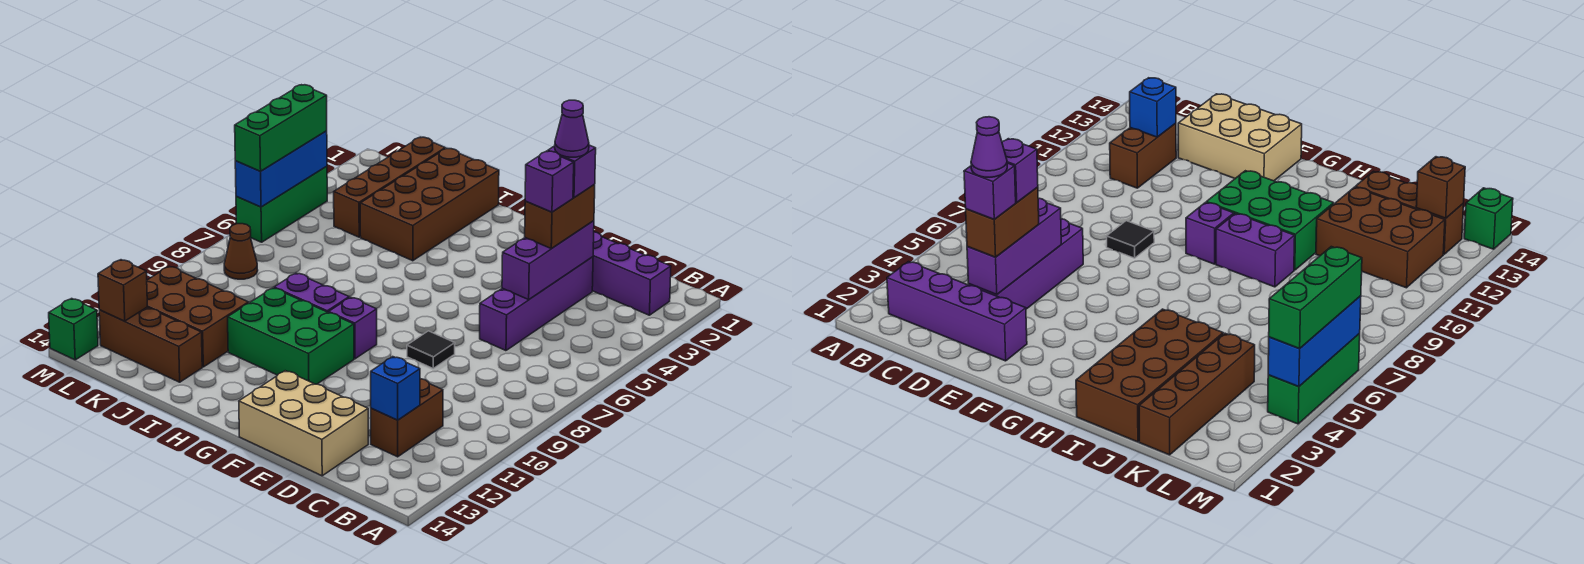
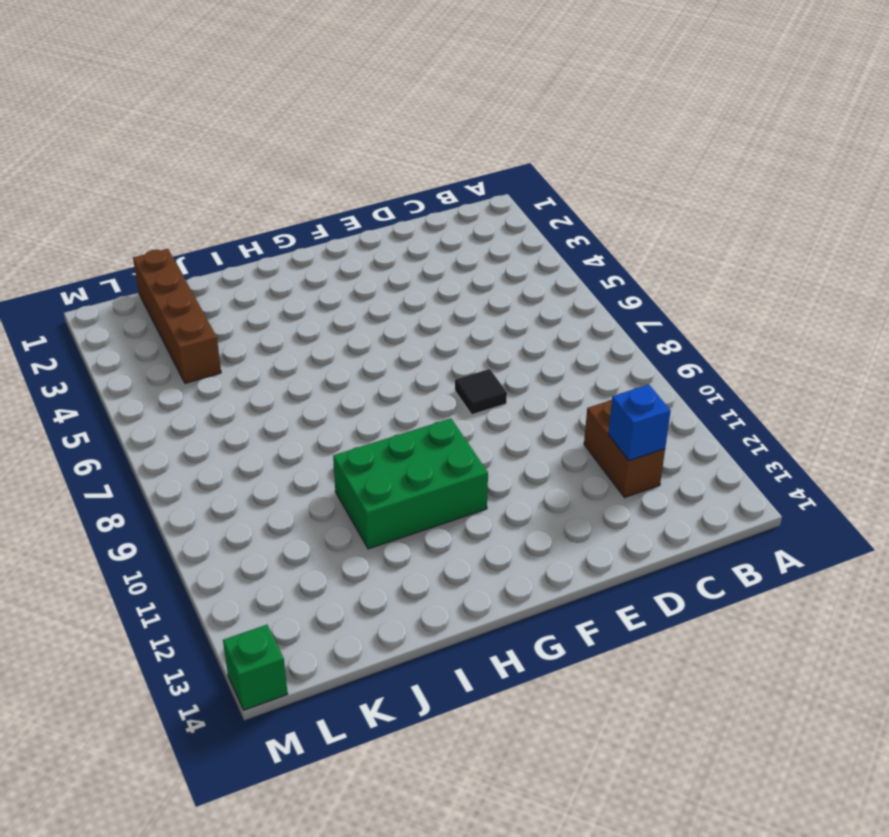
none -> purple brick B2:E2 level 1
none -> purple brick D3:D6 level 1
none -> tan brick D13:F14 level 1

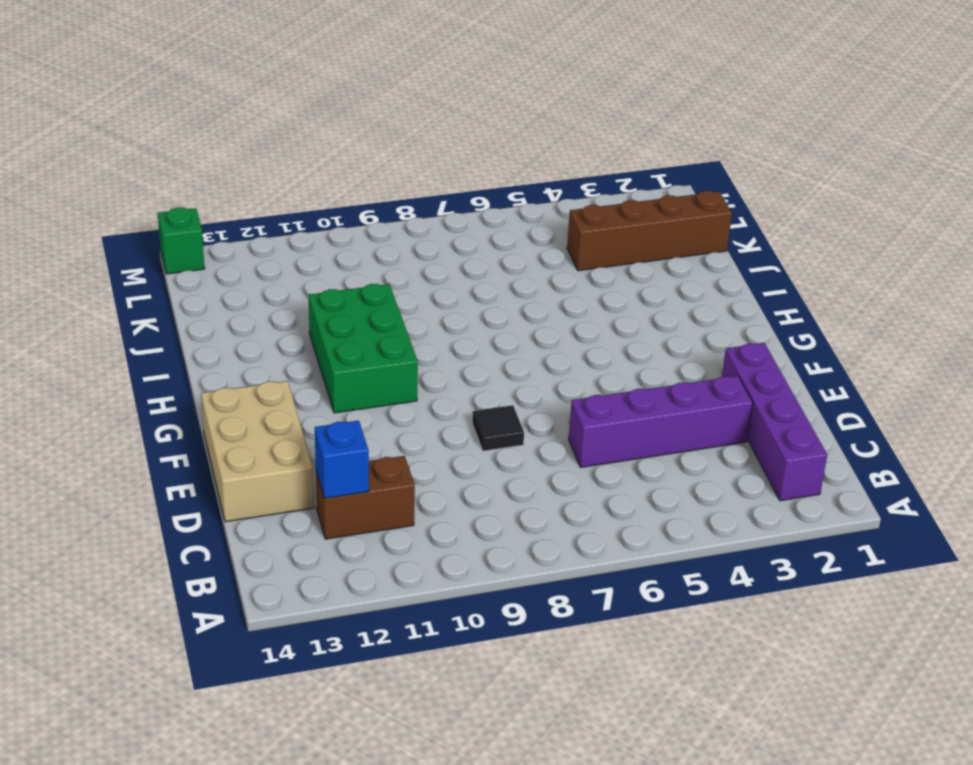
none -> purple brick G9 level 1
none -> purple brick H9:I9 level 1
none -> brown brick I1:J4 level 1

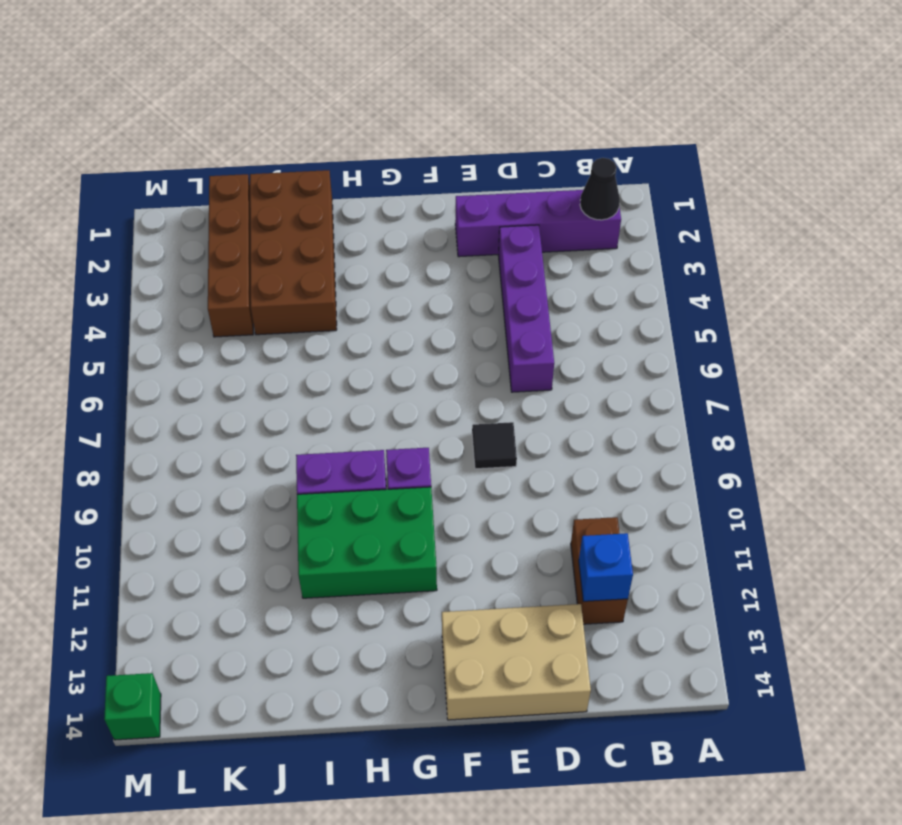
black cone B2 level 2 -> none
none -> brown brick J11:L12 level 1
none -> brown brick J13:L13 level 1
none -> brown cone L8 level 1

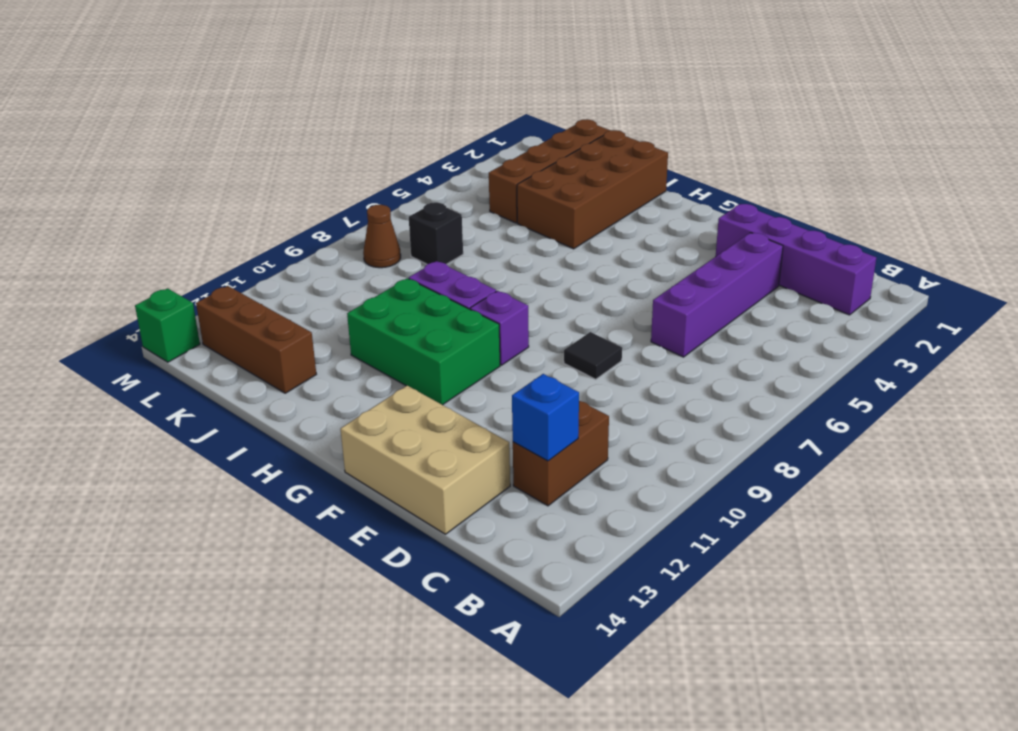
black brick K7 level 1 -> none
none -> brown brick J11:L12 level 1
none -> green brick M4:M6 level 1
none -> purple brick D3:D5 level 2

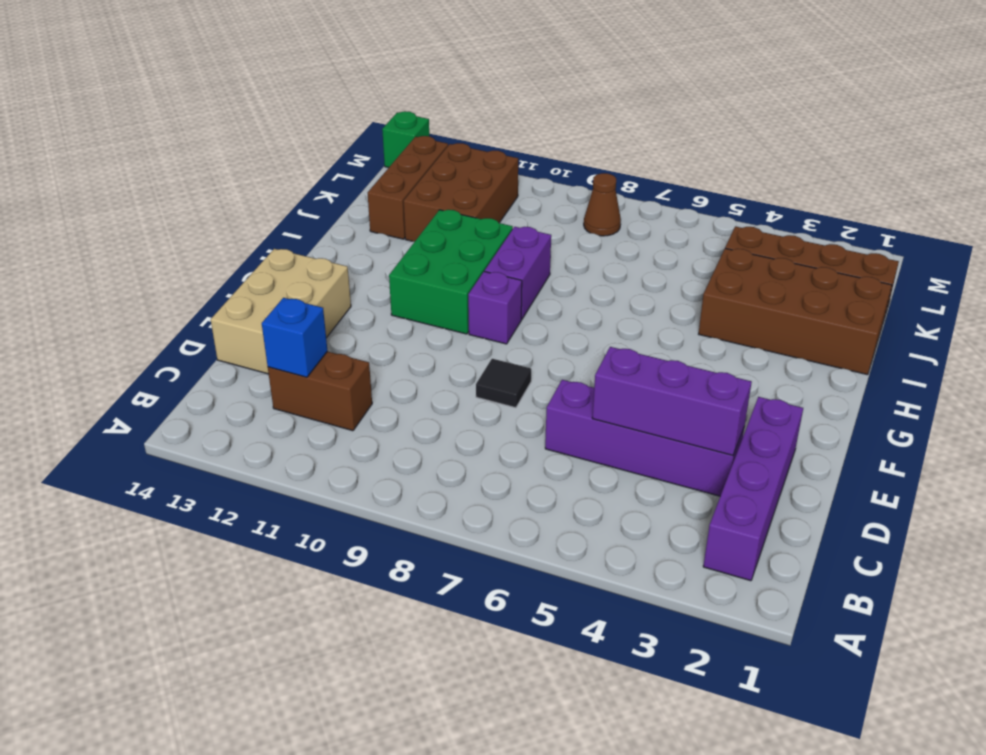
none -> green brick M4:M6 level 1
none -> brown brick L13 level 2
none -> blue brick M4:M6 level 2

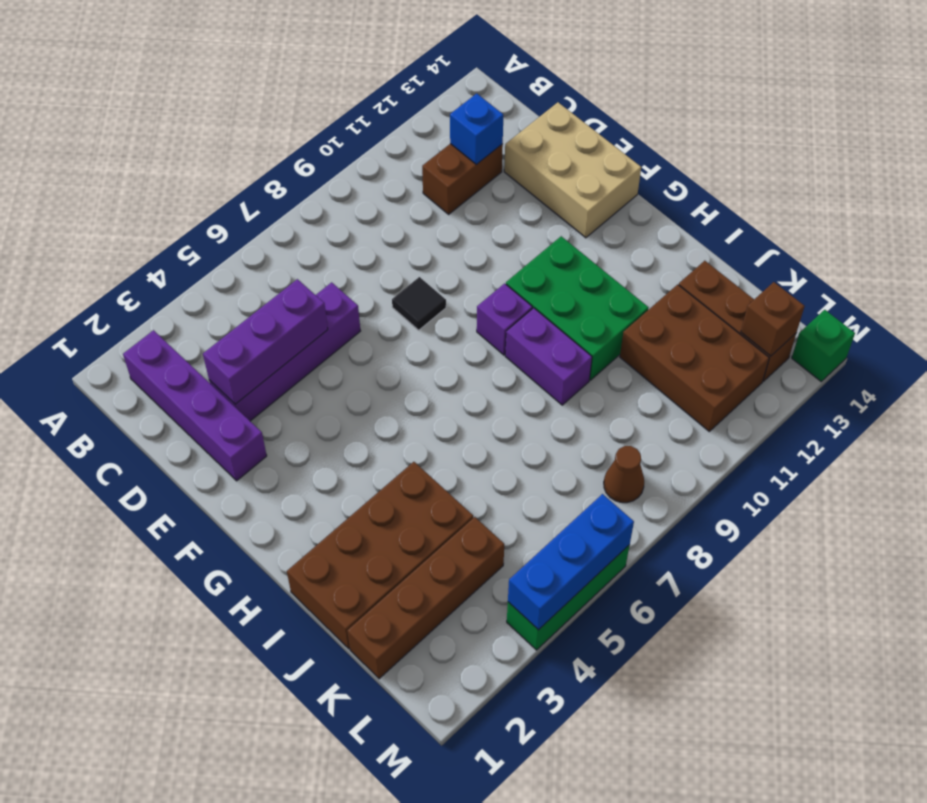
none -> brown brick D3:D4 level 3
none -> green brick M4:M6 level 3
none -> purple brick D3 level 4

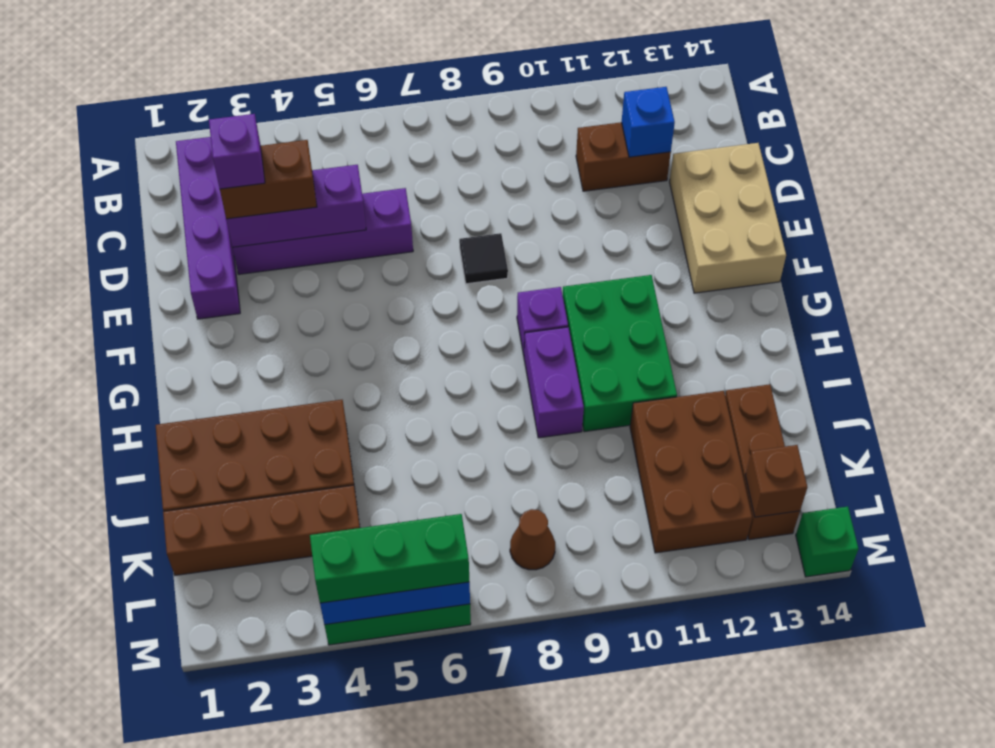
none -> purple brick D4 level 4
none -> purple cone D3 level 5

